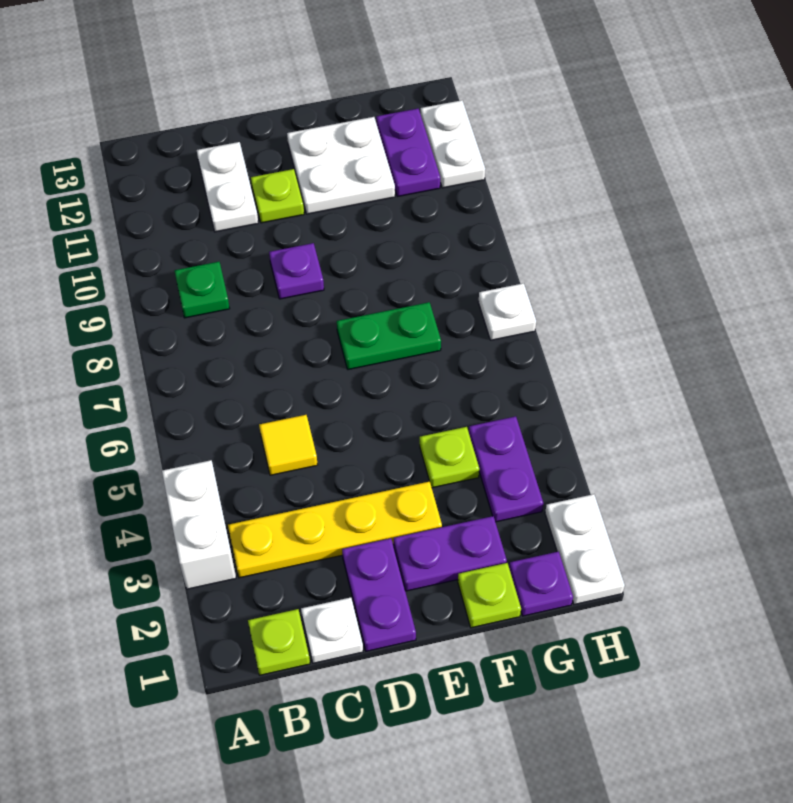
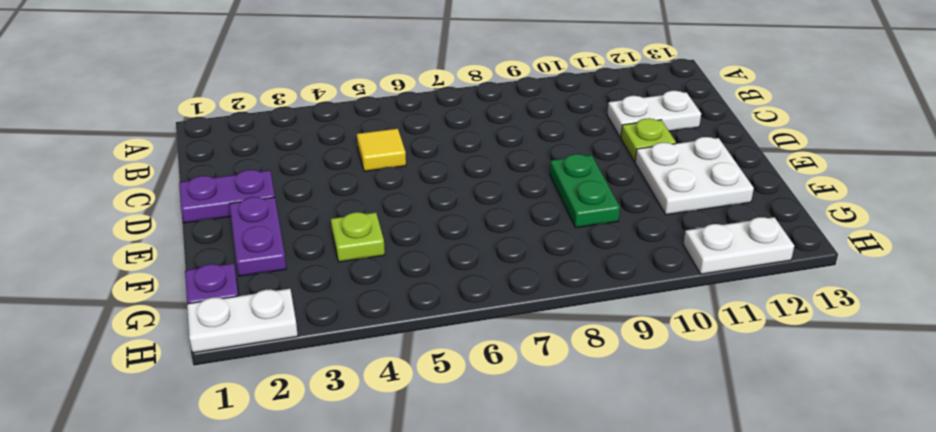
green plate E9:F9 level 1 -> green plate E7:F7 level 1
none -> white brick A3:A4 level 1
none -> lime plate B1 level 1
none -> yellow plate B3:E3 level 1

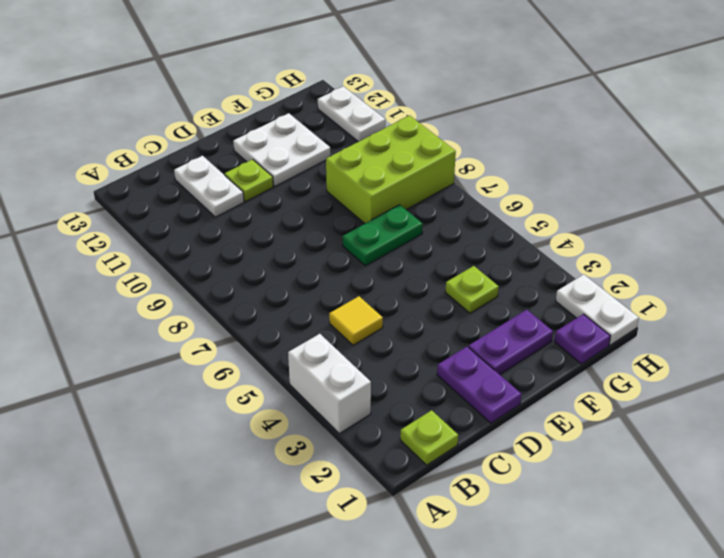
lime brick F8:H9 level 1 -> none
none -> yellow plate B3:E3 level 1
none -> green plate B9 level 1
none -> white plate C1 level 1

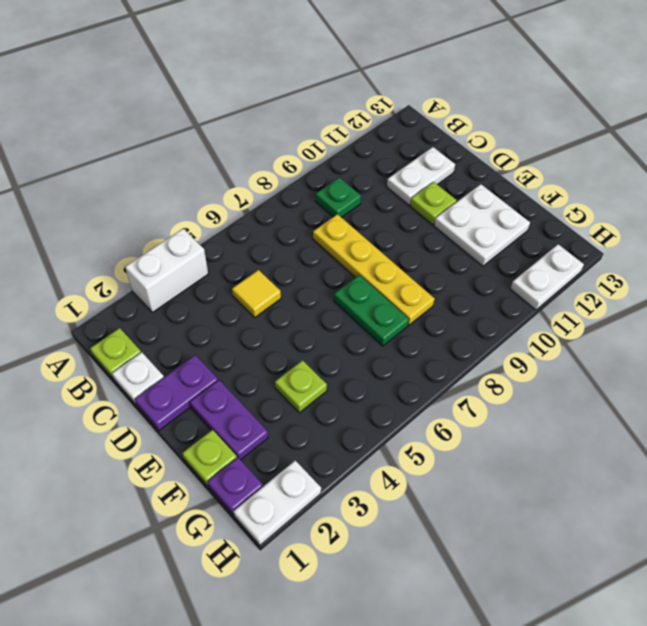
yellow plate C8:F8 level 1 -> yellow plate B3:E3 level 1
none -> purple plate D9 level 1
none -> purple plate G3:G4 level 1
none -> purple plate G11:G12 level 1

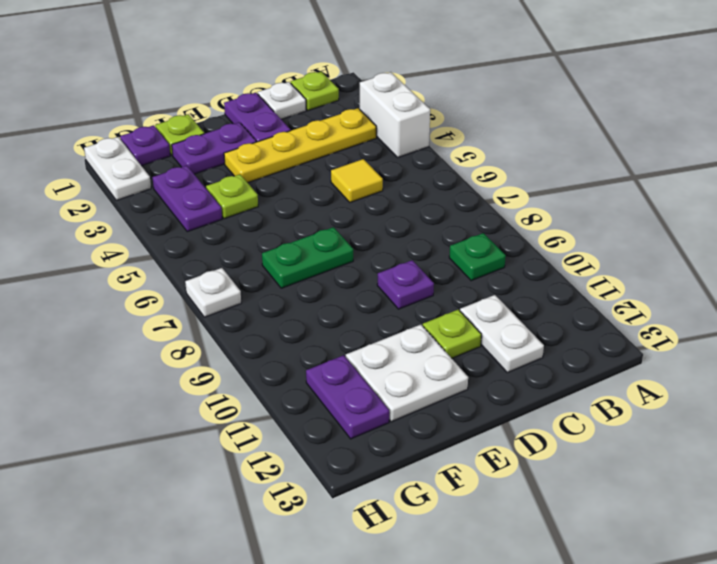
none -> white plate H11:H12 level 1

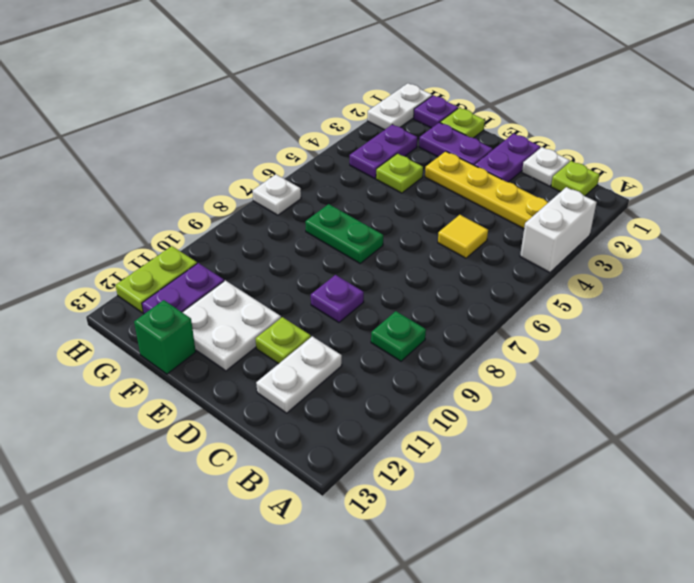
green brick F13 level 1 -> none
lime plate H11:H12 level 1 -> white plate H11:H12 level 1

